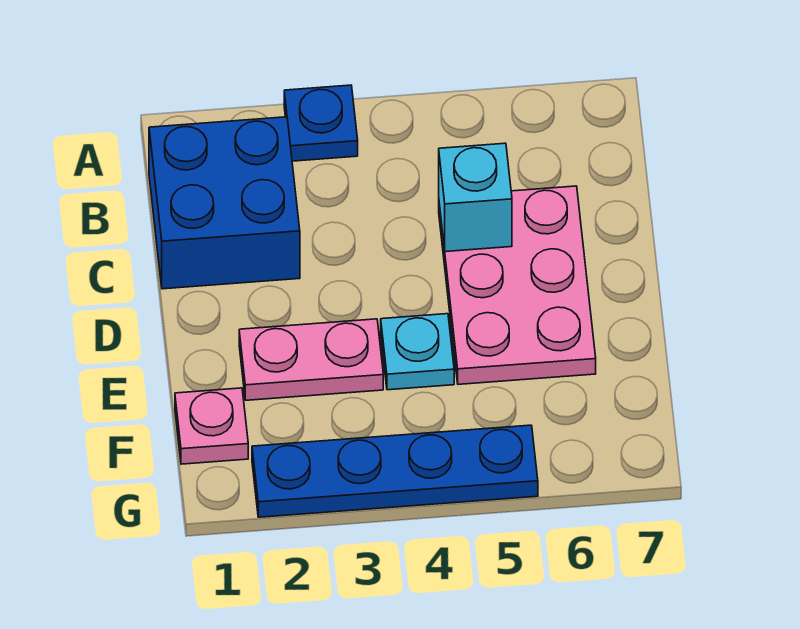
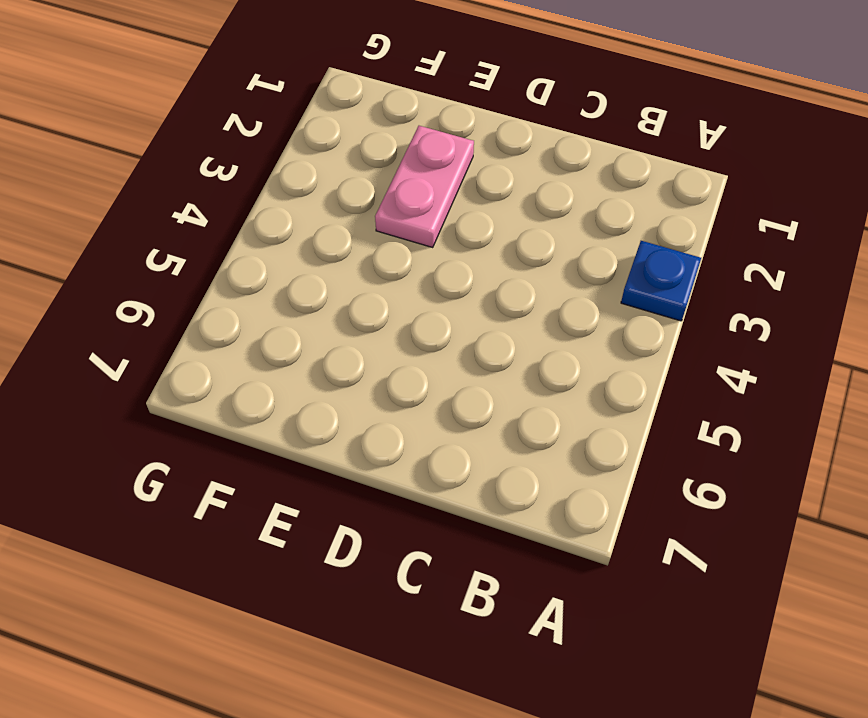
none -> blue brick B1:C2 level 1
none -> pink plate C5:E6 level 1

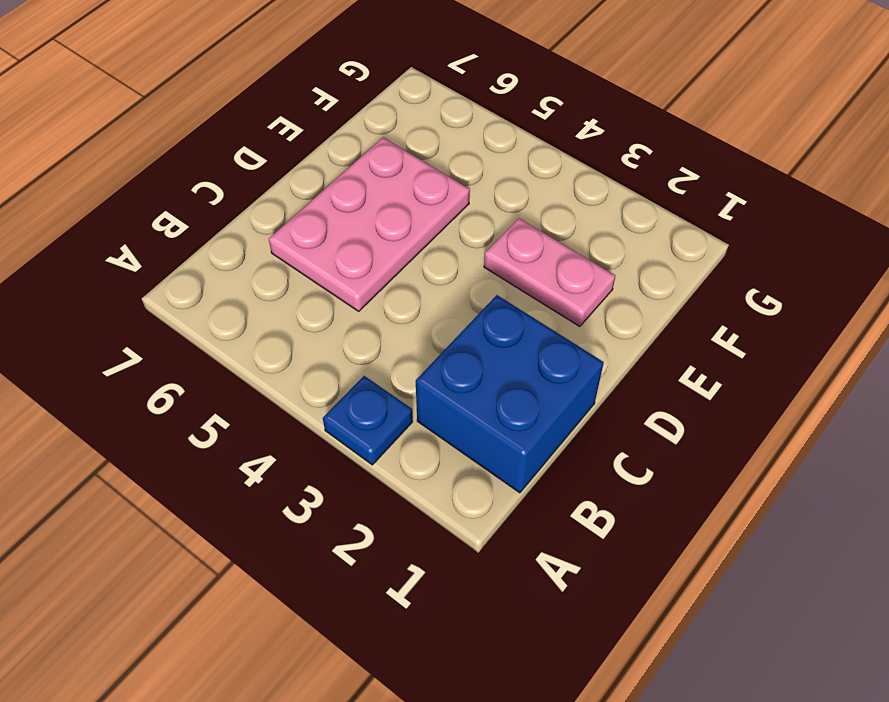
none -> cyan plate E4 level 1
none -> pink plate F1 level 1

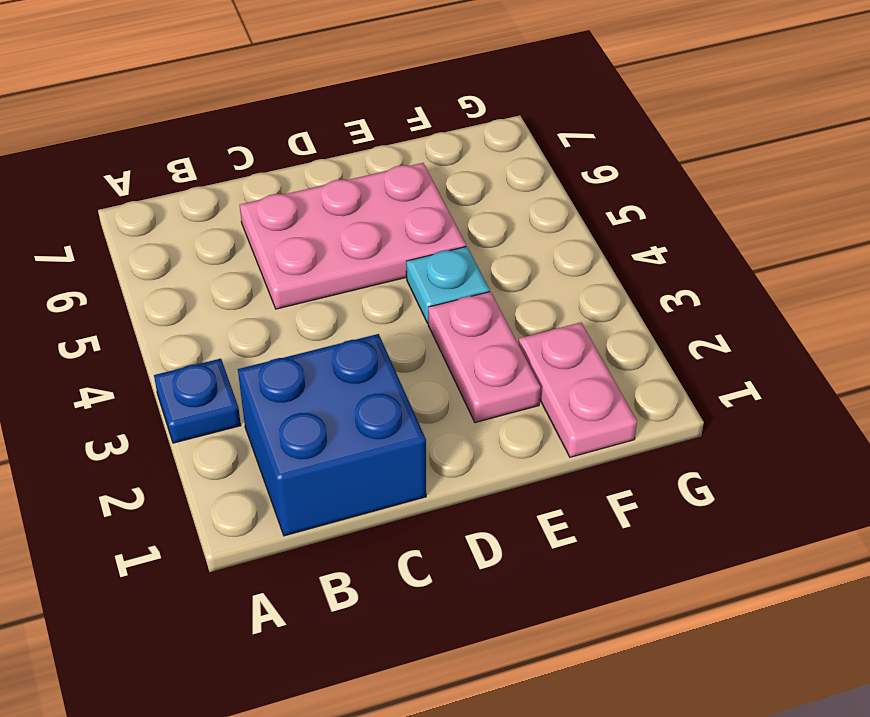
pink plate F1:F2 level 1 -> pink plate F1 level 1
none -> blue plate G2:G5 level 1
none -> cyan brick C5 level 2

